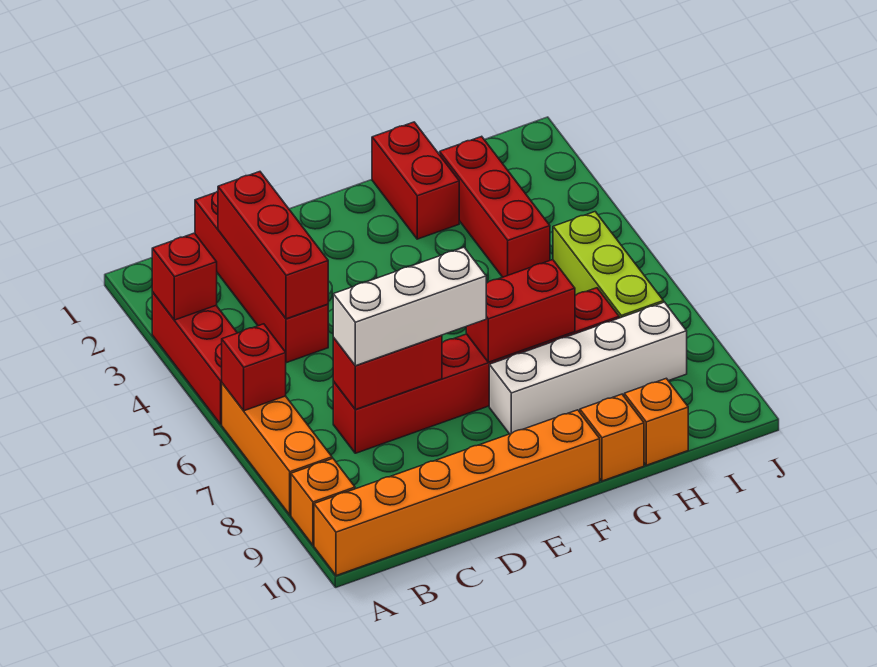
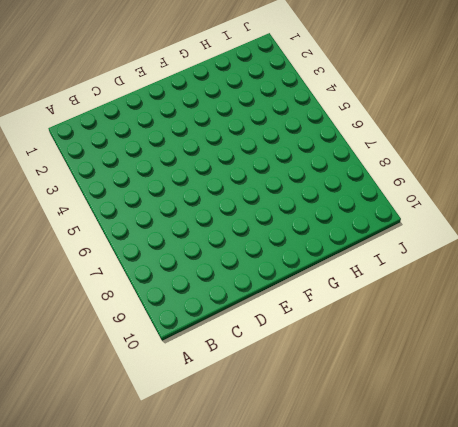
none -> red brick A3:A5 level 1
none -> orange brick A6:A8 level 1
none -> orange brick A9 level 1

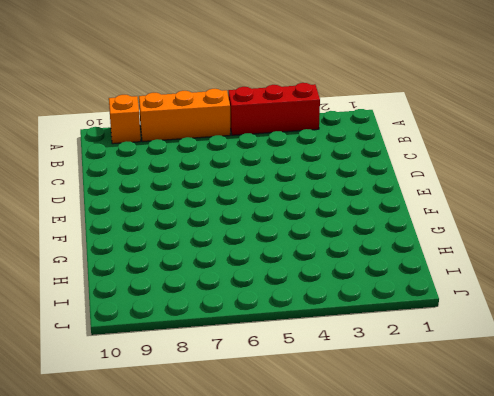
none -> orange brick A10:F10 level 1
none -> red brick C1:C4 level 1
none -> red brick C7:H7 level 1

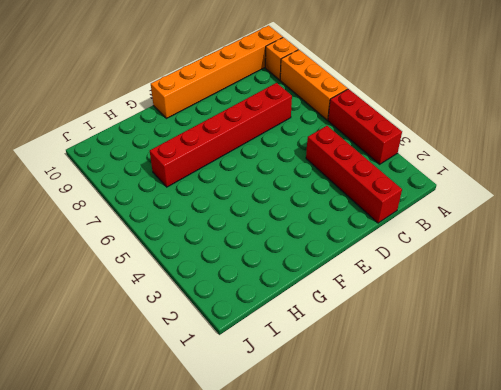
none -> white brick F8:I8 level 1
none -> red brick G1:G2 level 1
none -> orange brick G10 level 1

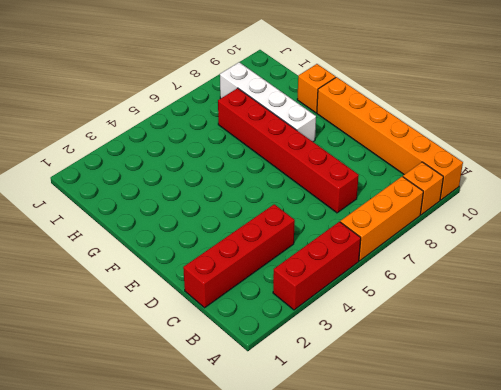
none -> red brick G1:G2 level 1
none -> red brick H2:H4 level 1
none -> orange brick H10 level 1

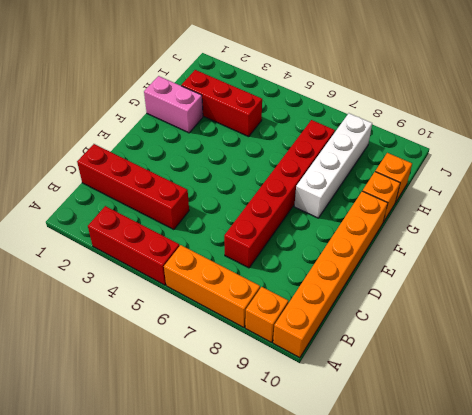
pink brick G1:G2 level 1 -> red brick G1:G2 level 1
none -> lime brick I5:I7 level 1
none -> red brick A3 level 2
none -> red brick A6 level 2

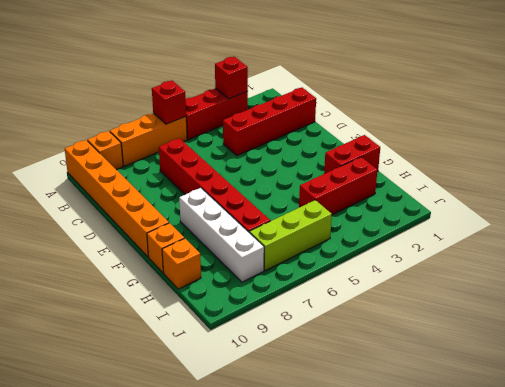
none -> red brick C2:C4 level 2
none -> red brick C7:D7 level 2
none -> red brick F7:G7 level 2

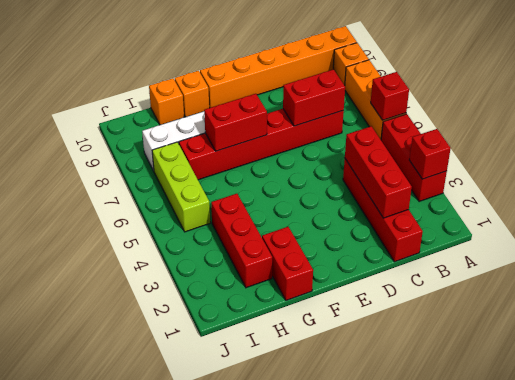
none -> white brick C7:E7 level 3

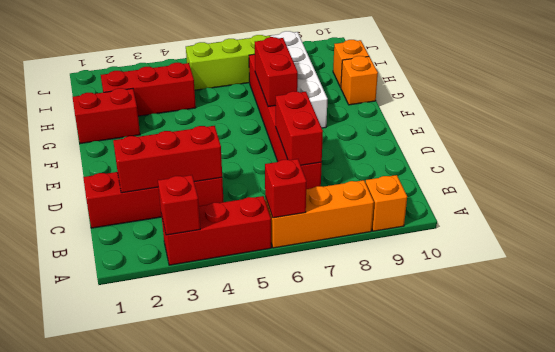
none -> orange brick A10:F10 level 1
none -> white brick C7:E7 level 3

